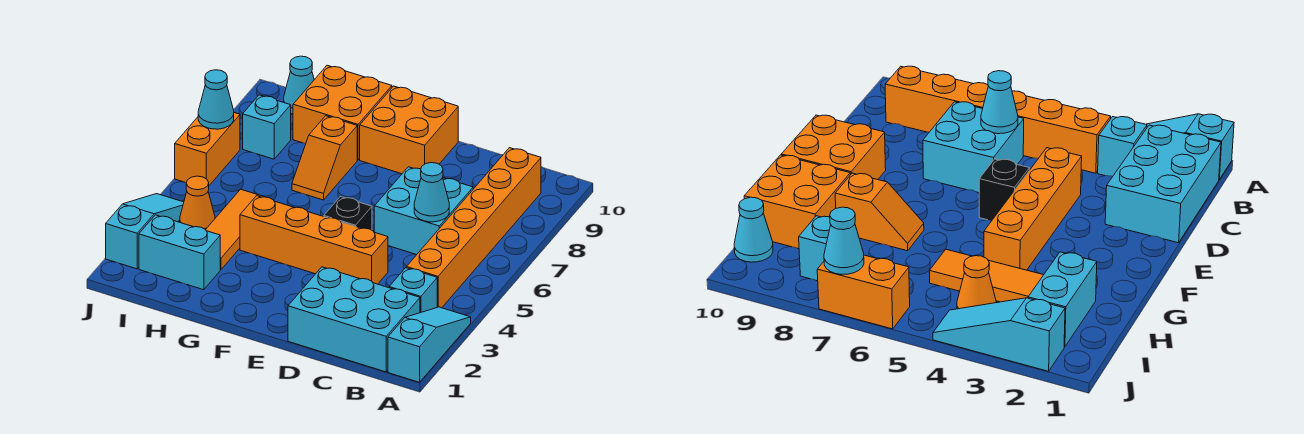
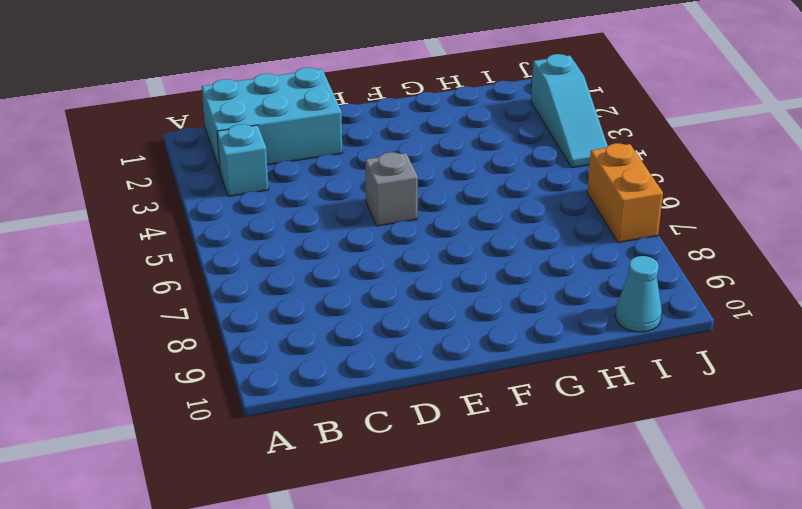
grey brick E5 level 1 -> black brick E5 level 1
none -> cyan slope A1:A3 level 1 top 1
none -> orange brick B4:B9 level 1
none -> cyan brick C6:D7 level 1

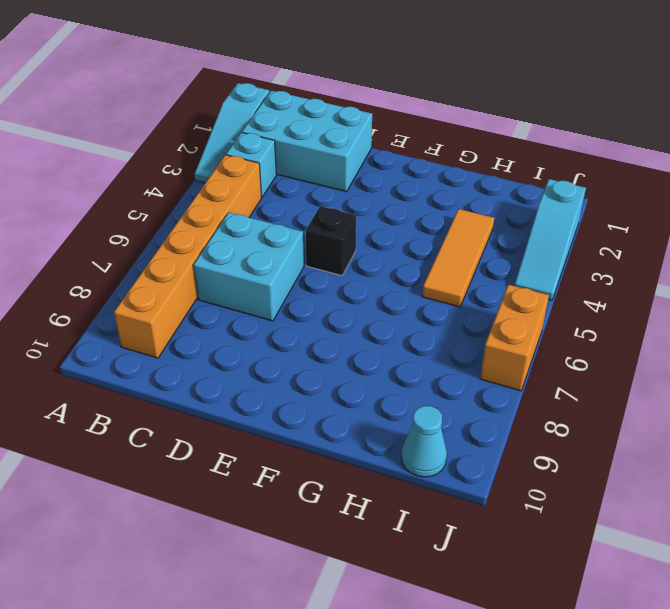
none -> orange brick D4:G4 level 1
none -> orange brick E9:F10 level 1
none -> orange slope G7:G8 level 1 top 8

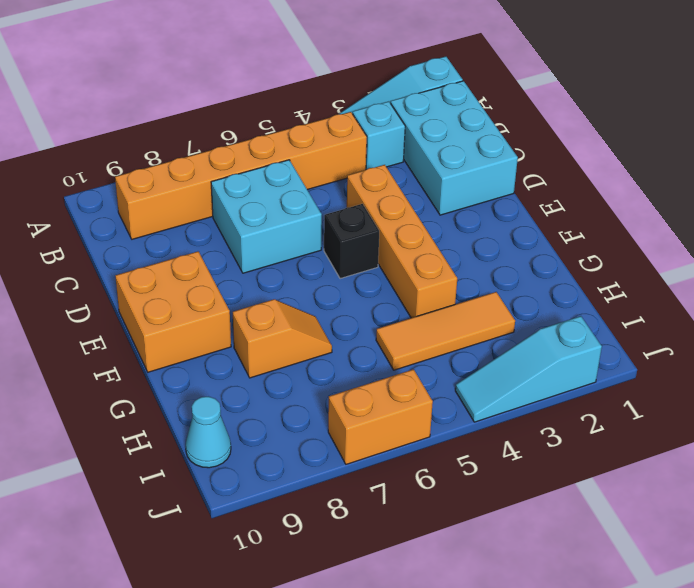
none -> orange brick G9:H10 level 1
none -> cyan brick H2:I2 level 1
none -> orange cone I4 level 1

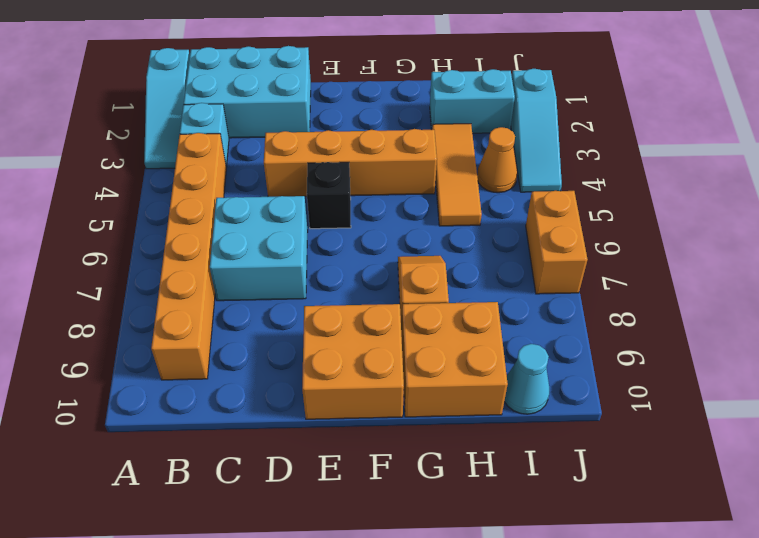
none -> cyan brick I8 level 1
none -> cyan cone C6 level 2
none -> cyan cone J7 level 2

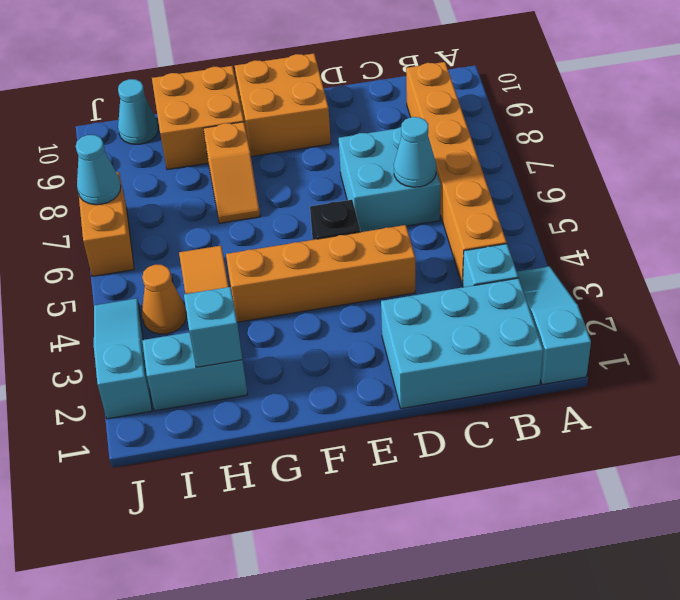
cyan brick H2 level 2 -> cyan brick I8 level 1

